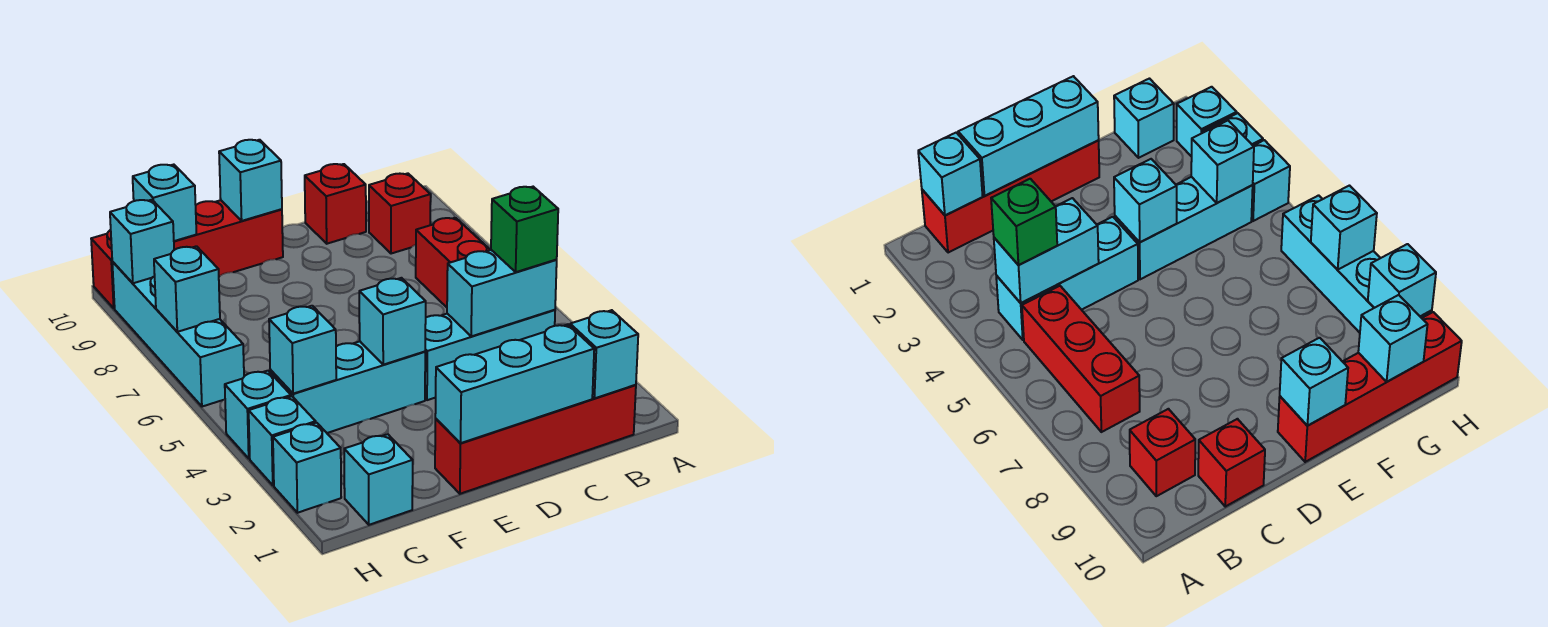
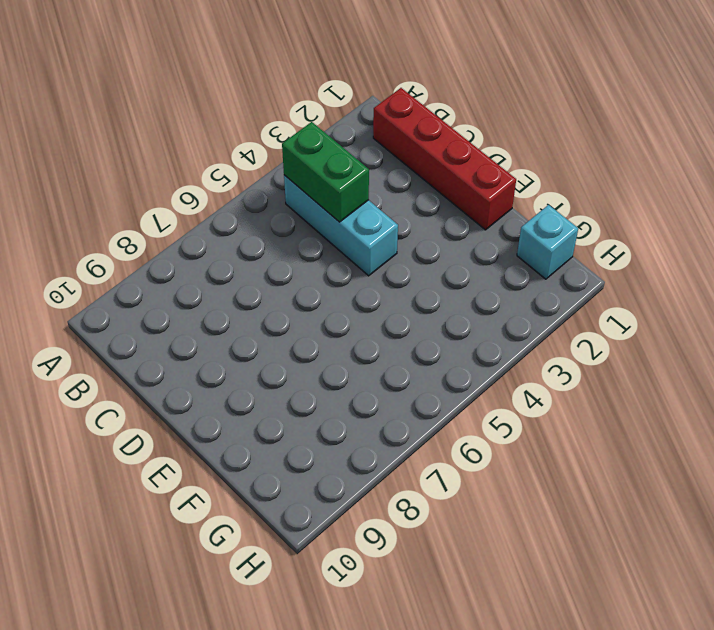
green brick B4:C4 level 2 -> cyan brick B4:C4 level 2
none -> red brick B5:B7 level 1
none -> red brick B9 level 1
none -> red brick C10 level 1

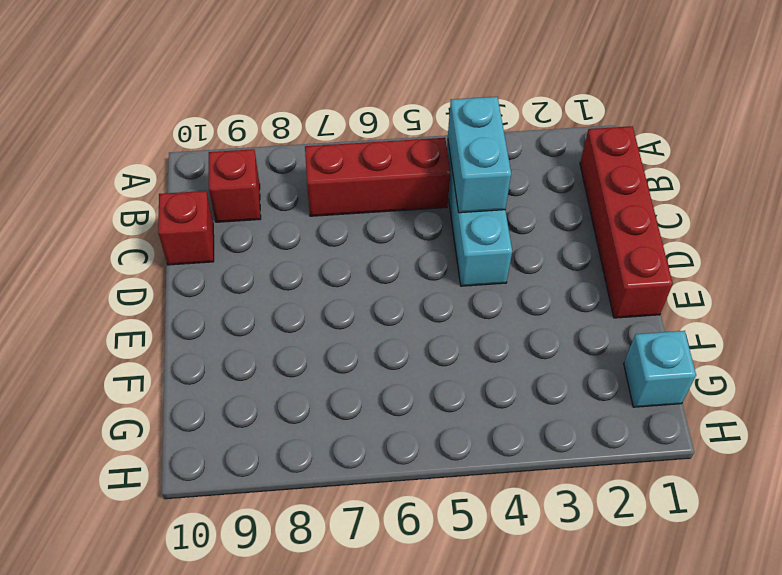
none -> cyan brick E4:G4 level 1
none -> red brick E10:H10 level 1
none -> cyan brick H2 level 1

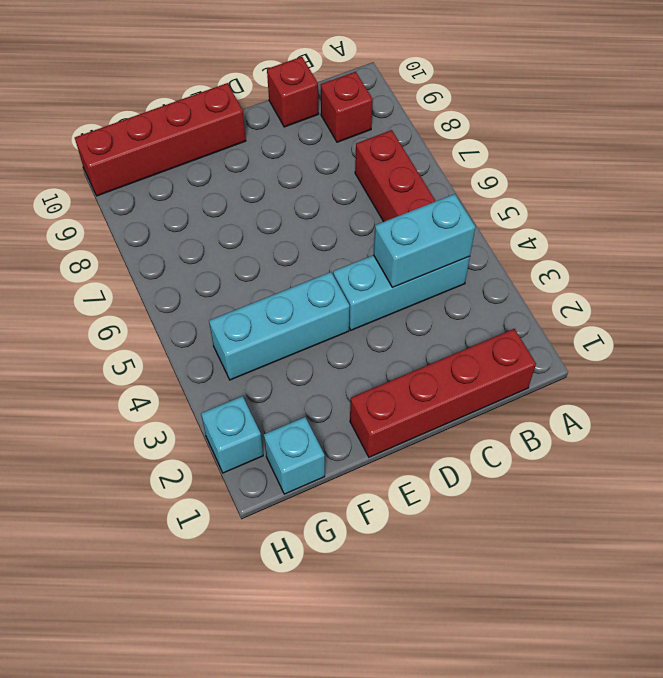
none -> cyan brick H3 level 1
none -> cyan brick H4 level 1
none -> cyan brick H6:H9 level 1

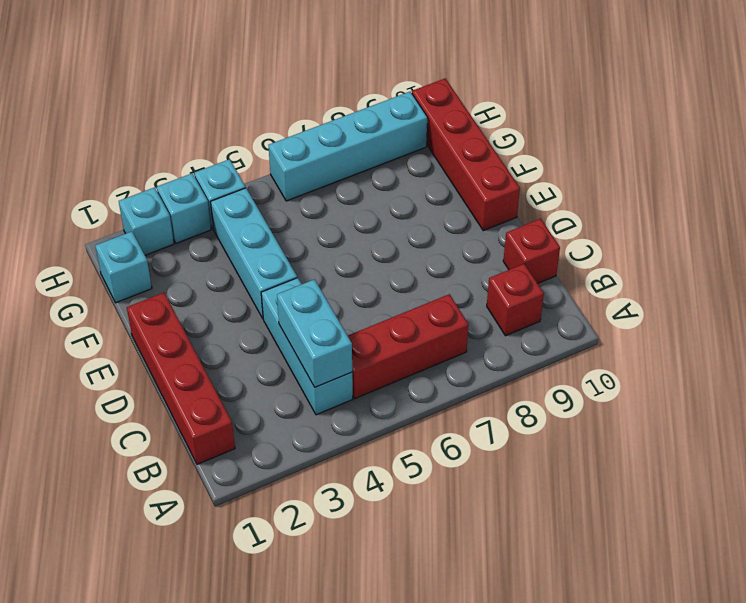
none -> cyan brick B1 level 2
none -> cyan brick C1:E1 level 2
none -> cyan brick E4 level 2

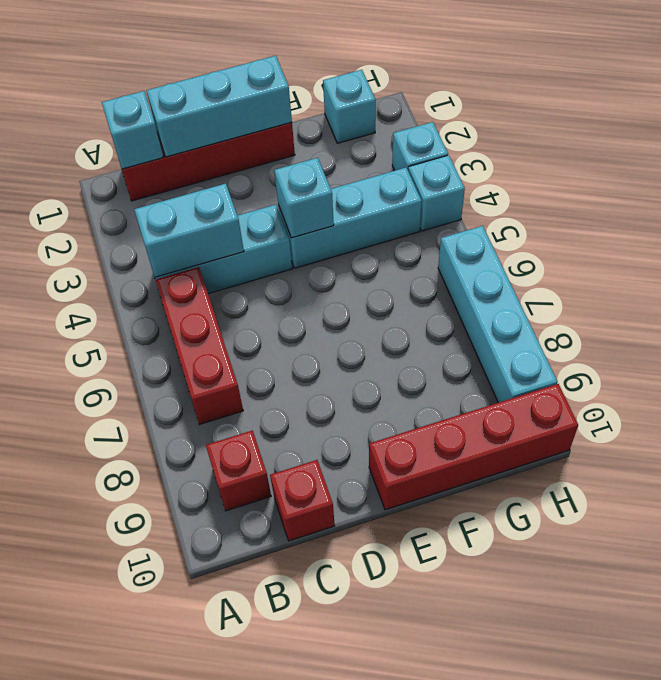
none -> cyan brick H2 level 1
none -> cyan brick E10 level 2
none -> cyan brick G4 level 2

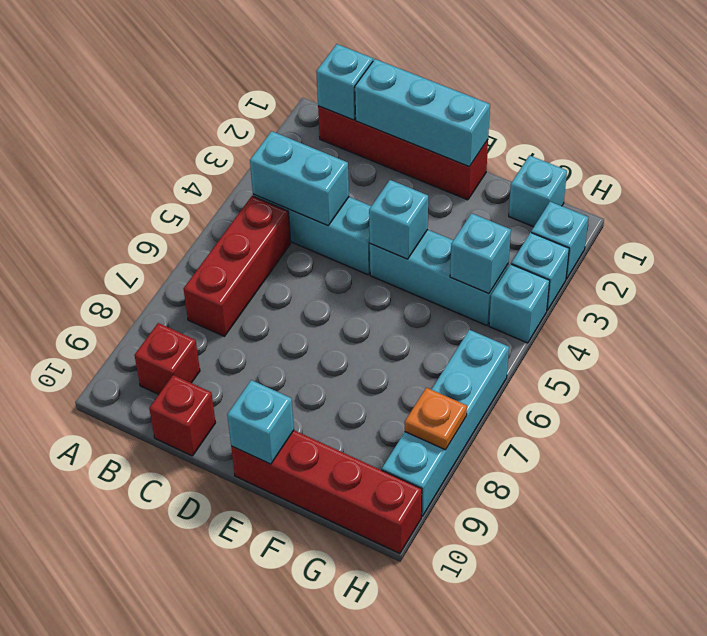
orange plate H8 level 2 -> none
none -> cyan brick G10 level 2
none -> cyan brick H7 level 2
none -> cyan brick H9 level 2

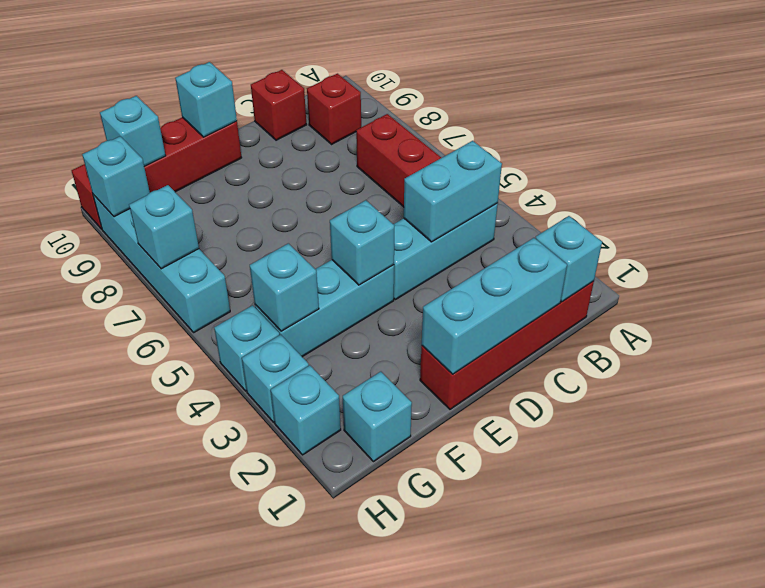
none -> green brick B4 level 3

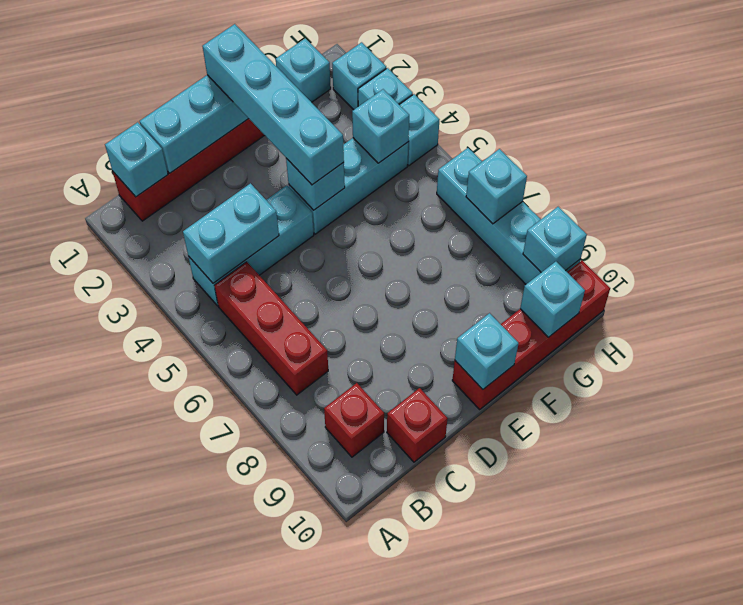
cyan brick E1:E4 level 3 -> none
none -> green brick B4 level 3

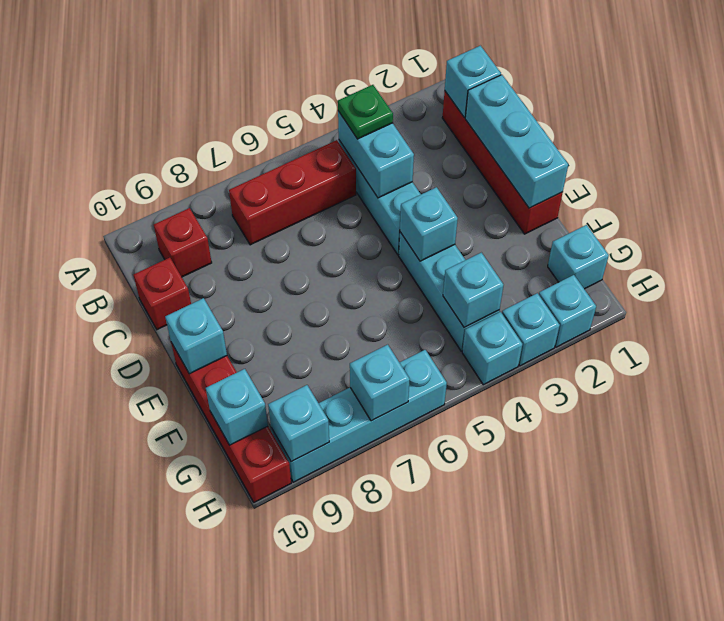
green plate B4 level 3 -> green brick B4 level 3

